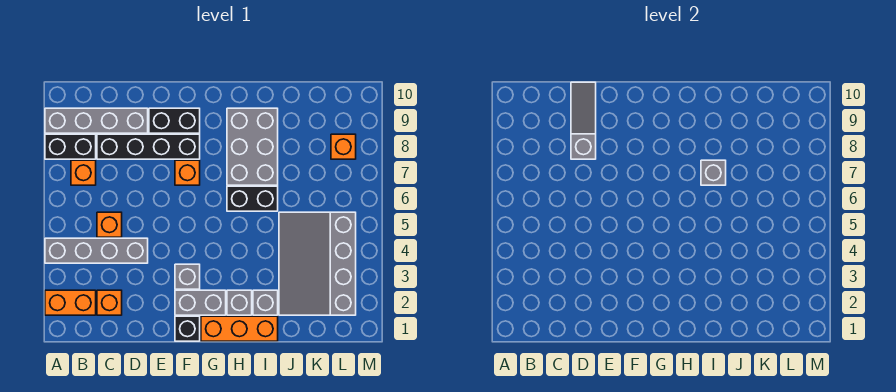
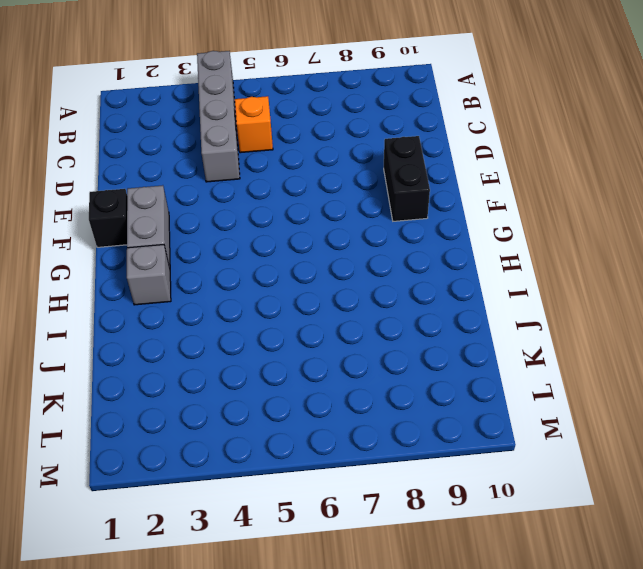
none -> orange brick A2:B2 level 1
none -> black brick A8:B8 level 1
none -> grey brick A9:D9 level 1

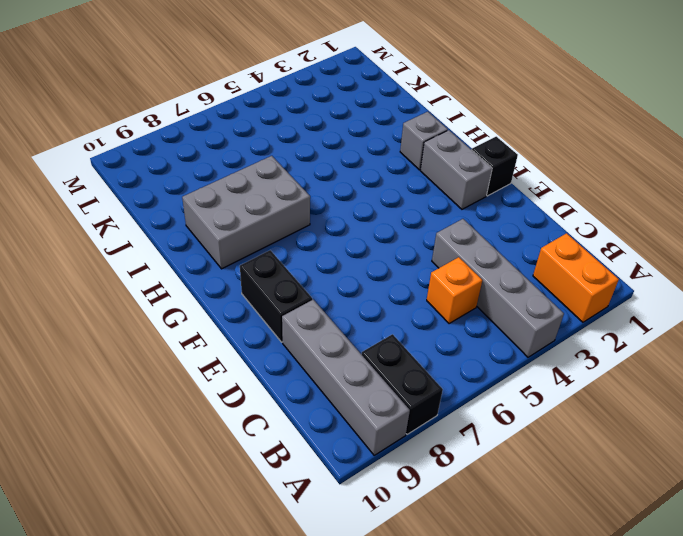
none -> orange brick B7 level 1
none -> orange brick C2 level 1
none -> black brick C8:F8 level 1

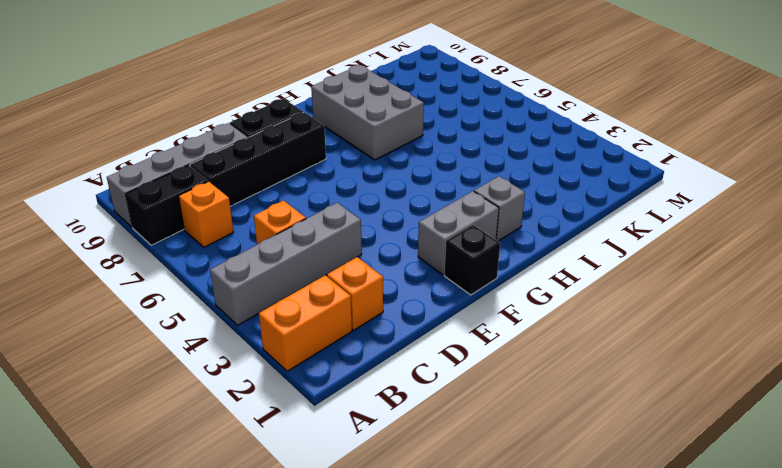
none -> grey brick F3 level 1
none -> orange brick F7 level 1
none -> orange brick G1:I1 level 1

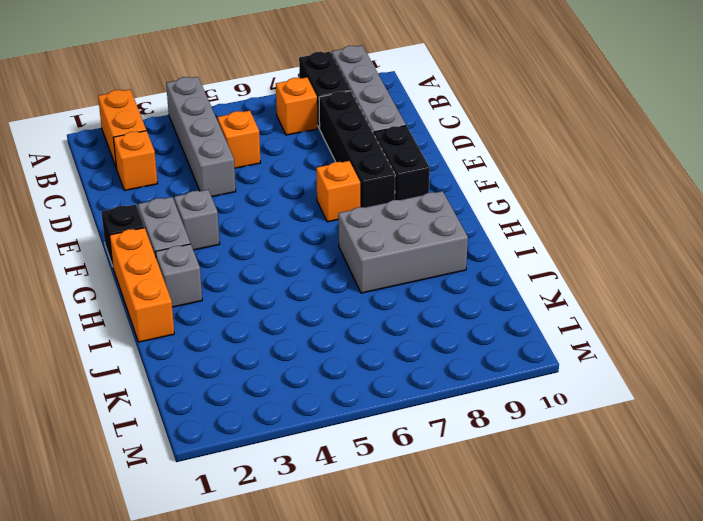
none -> black brick H6:I6 level 1
none -> grey brick I2 level 1
none -> grey slope J2:L5 level 1 top L

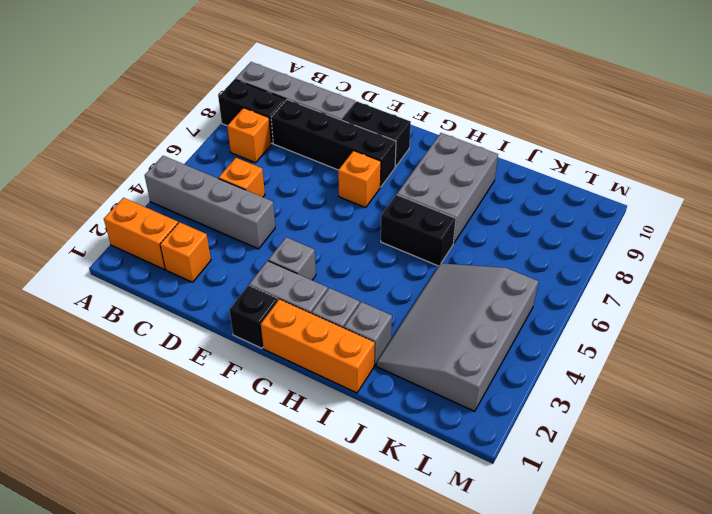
none -> orange brick L8 level 1
none -> grey slope D8:D10 level 2 top 8
none -> grey brick I7 level 2

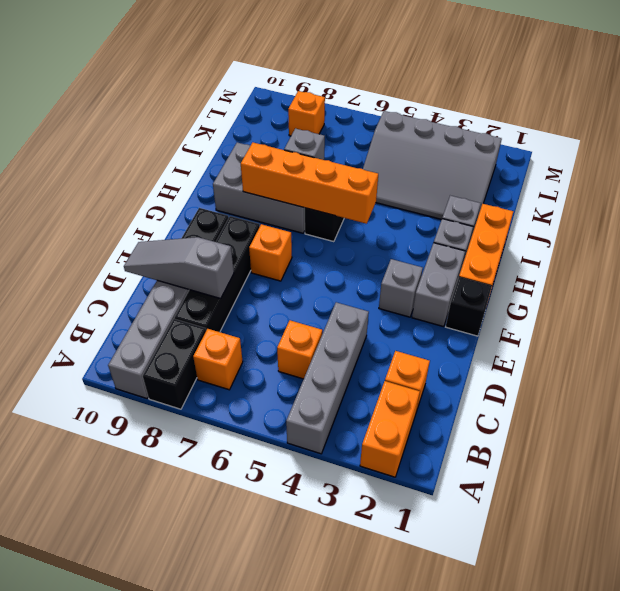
orange brick H5:H8 level 2 -> none

